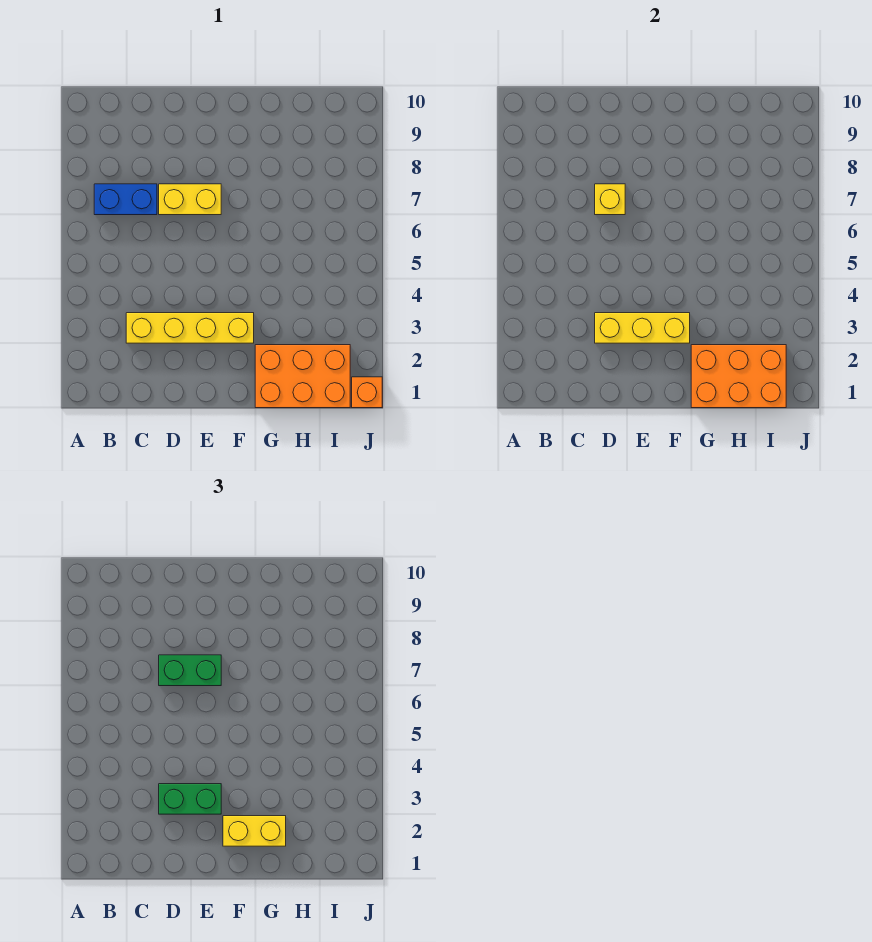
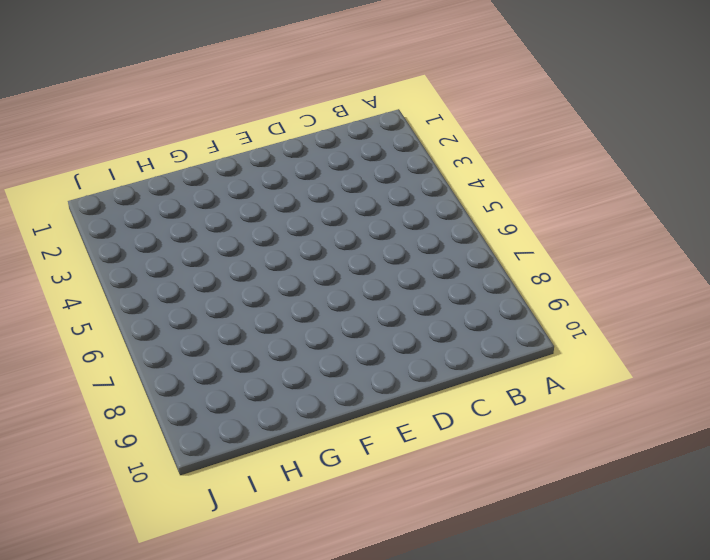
none -> blue brick B7:C7 level 1
none -> yellow brick C3:F3 level 1

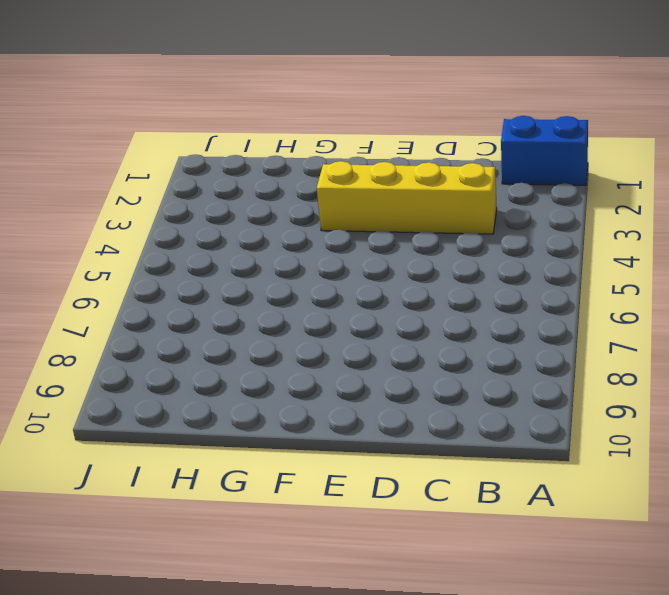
blue brick A1:B1 level 1 -> blue brick B7:C7 level 1
none -> yellow brick D7:E7 level 1
none -> orange brick G1:I2 level 1

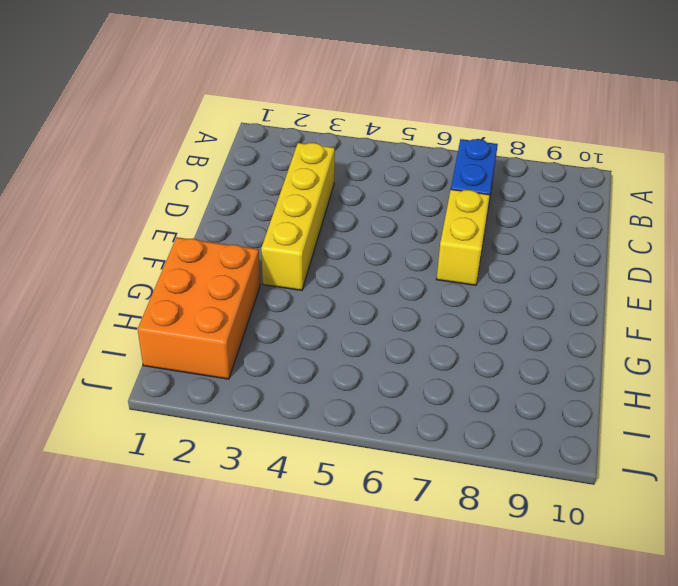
none -> orange brick J1 level 1
none -> yellow brick D3:F3 level 2

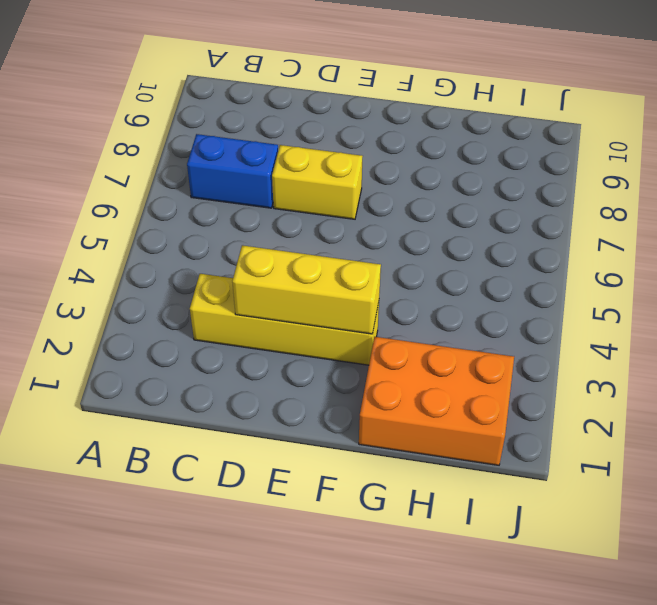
none -> orange brick J1 level 1
none -> yellow brick D7 level 2

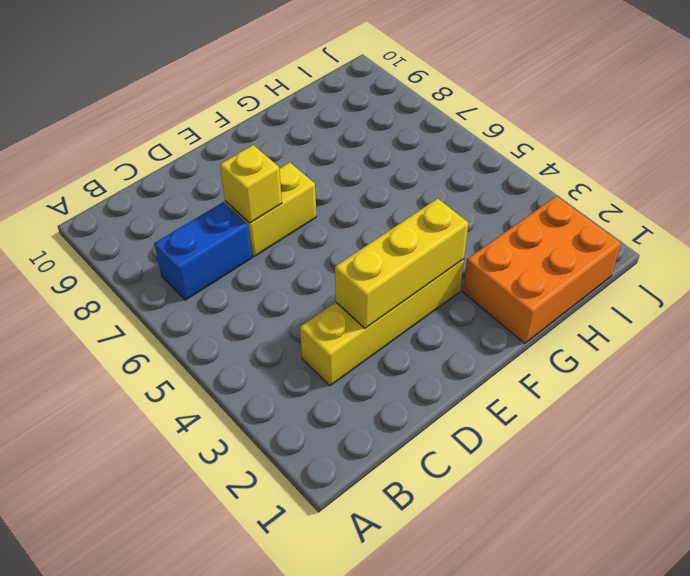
none -> orange brick J1 level 1
none -> orange brick G1:I2 level 2

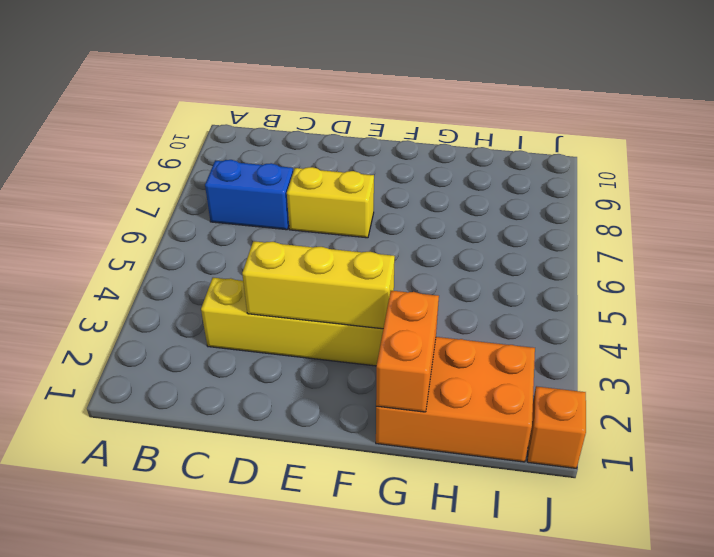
orange brick G1:G2 level 2 -> orange brick G1:I2 level 2
none -> yellow brick D7 level 2
none -> green brick D3:E3 level 3

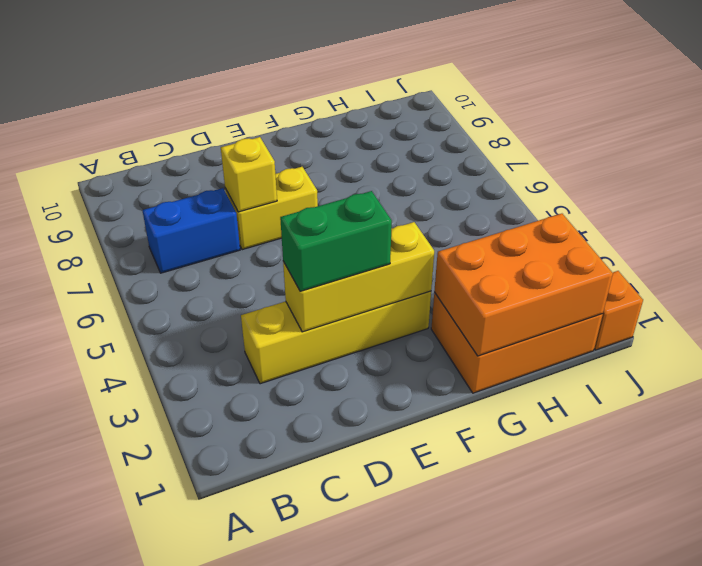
none -> green brick D7:E7 level 3
none -> yellow brick F2:G2 level 3

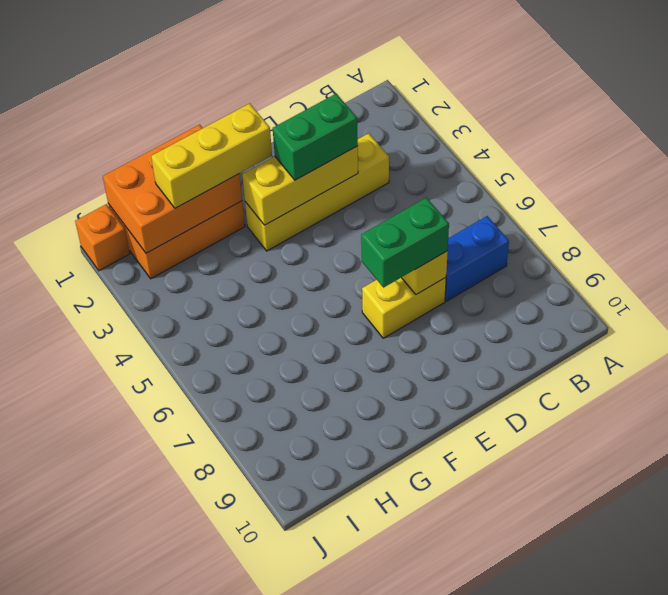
yellow brick F2:H2 level 3 -> yellow brick F2:G2 level 3

